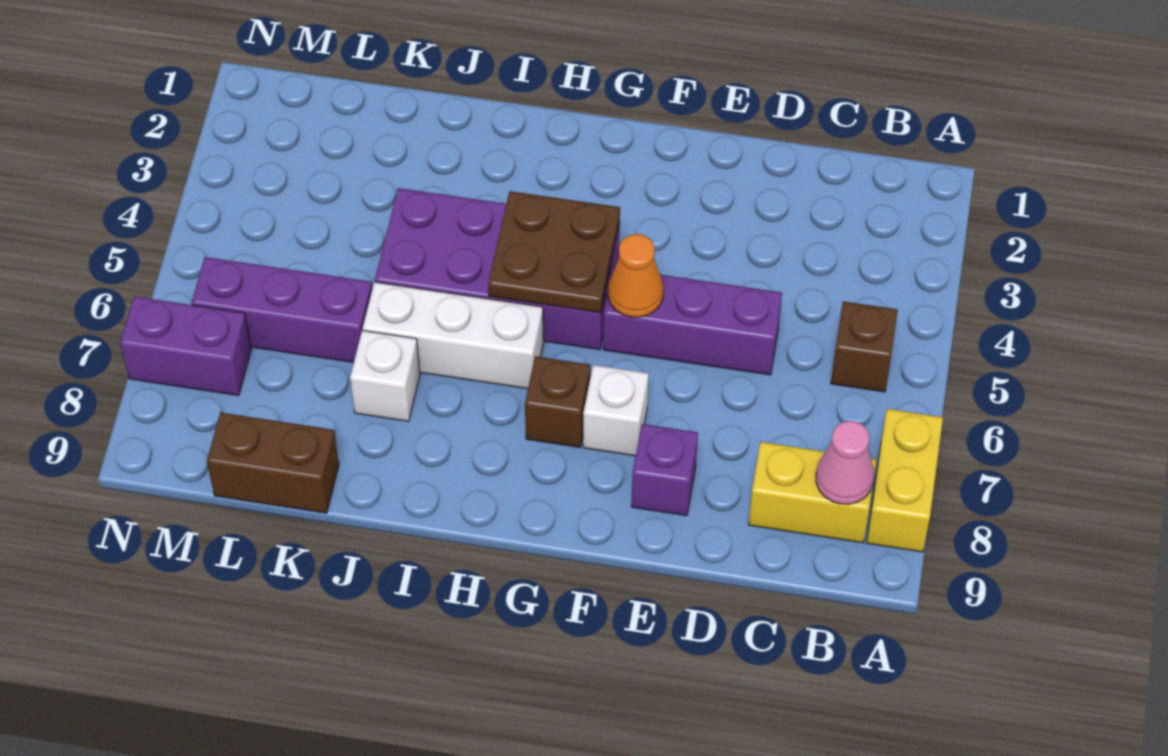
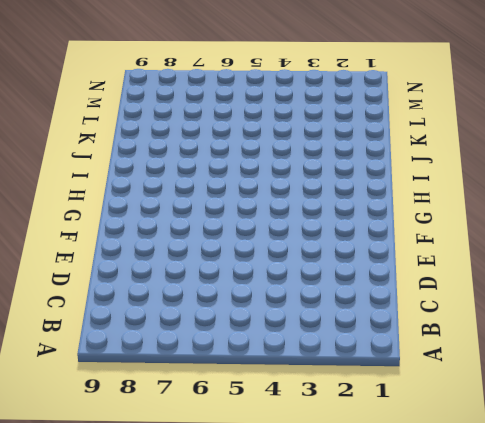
none -> yellow brick A7:A8 level 1
none -> brown brick B5 level 1
none -> yellow brick B8:C8 level 1

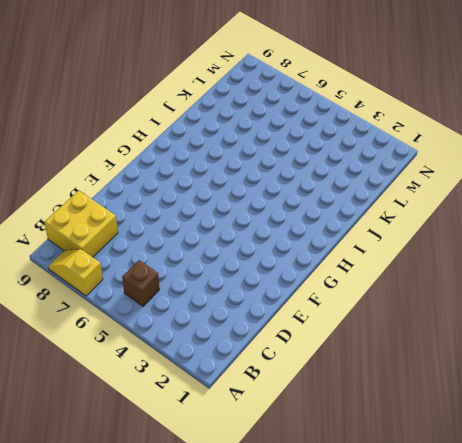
yellow slope A7:A8 level 1 top 7 -> yellow brick A7:A8 level 1
yellow brick B8:C9 level 1 -> yellow brick B8:C8 level 1
none -> purple brick D5:F5 level 1
none -> purple brick E8 level 1
none -> white brick F7 level 1

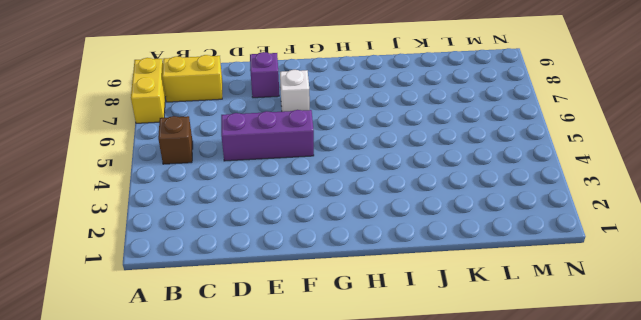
none -> purple brick G4:J5 level 1
none -> brown brick G7 level 1
none -> white brick H6:J6 level 1

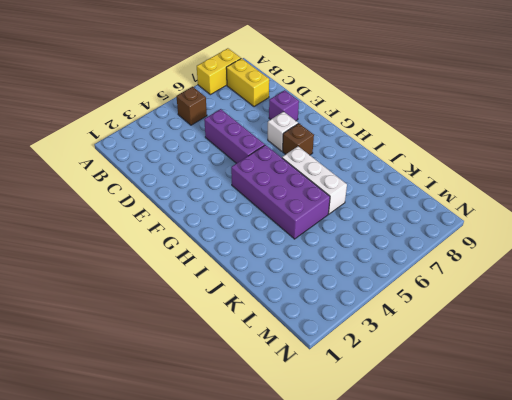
none -> white brick J7 level 1
none -> purple brick K6:M6 level 1
none -> brown brick K9:L9 level 1

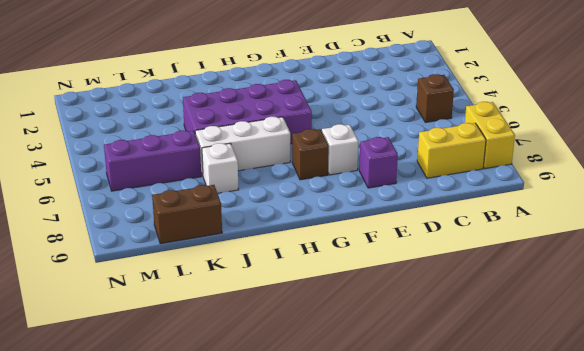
none -> purple brick D5:F5 level 1
none -> purple brick M7:N7 level 1
none -> pink cone B8 level 2

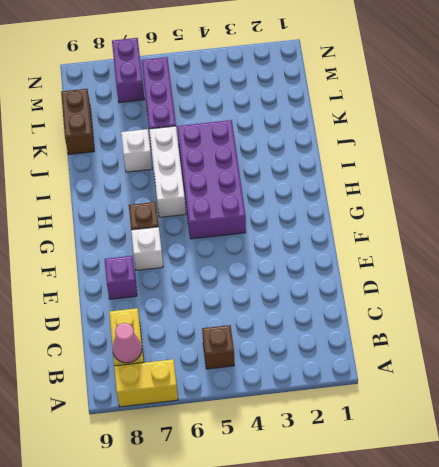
none -> purple brick D5:F5 level 1
none -> orange cone F5 level 2
none -> brown plate G4:H5 level 2

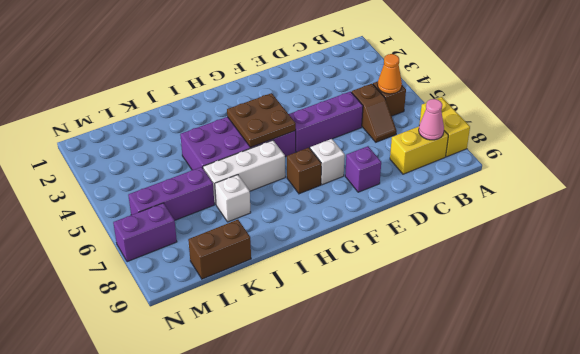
orange cone B5 level 2 -> orange cone F5 level 2
brown slope C5:C6 level 1 top 5 -> none

